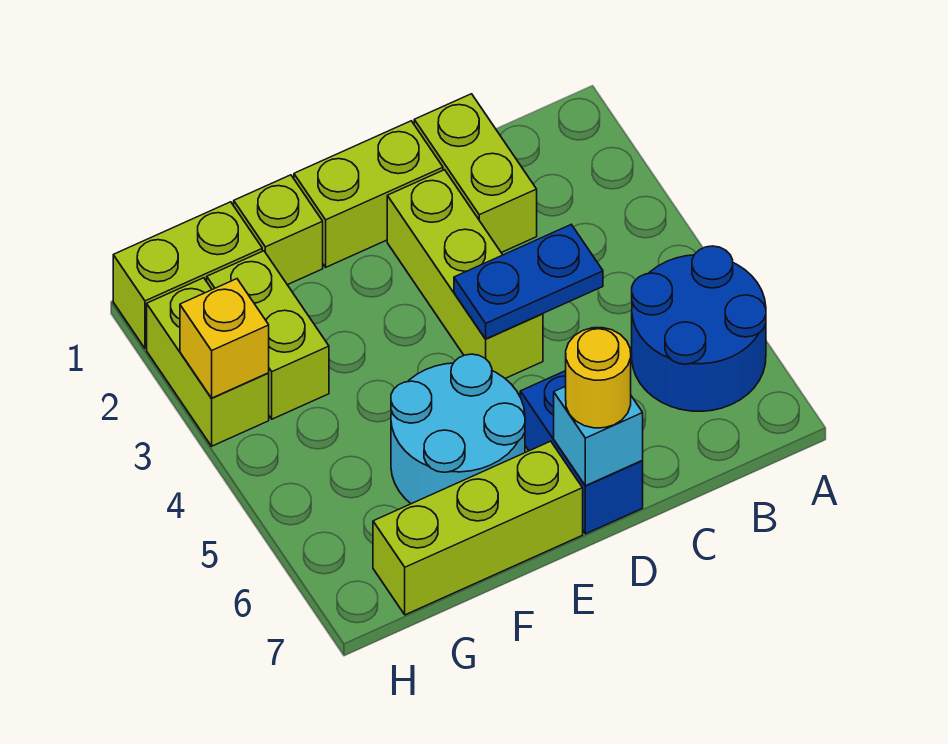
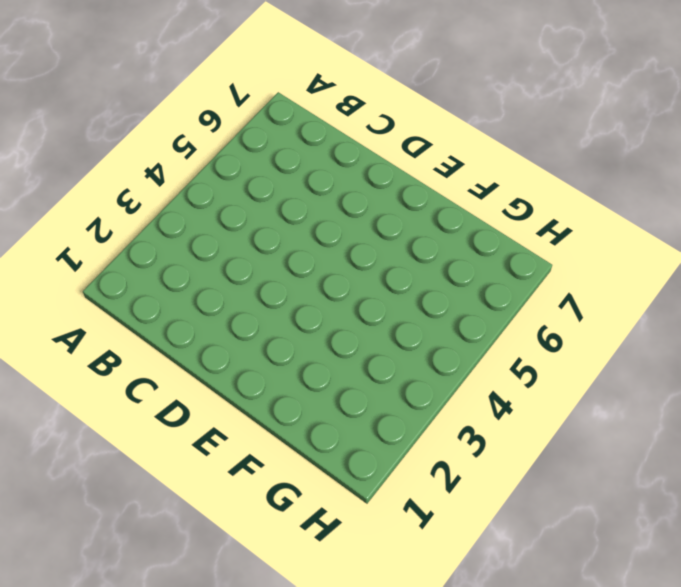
none -> blue round brick A5:B6 level 1
none -> lime brick C1:C2 level 1
none -> lime brick D1:E1 level 1

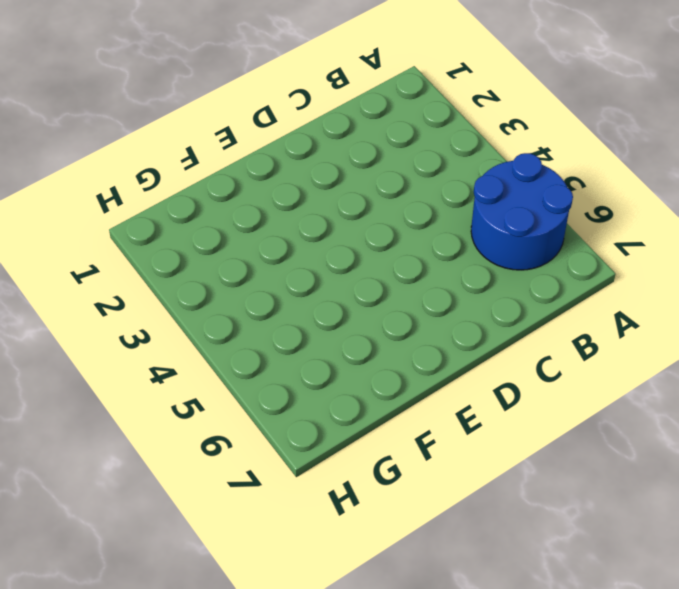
none -> lime brick C1:C2 level 1
none -> lime brick D1:E1 level 1
none -> lime brick D2:D4 level 1

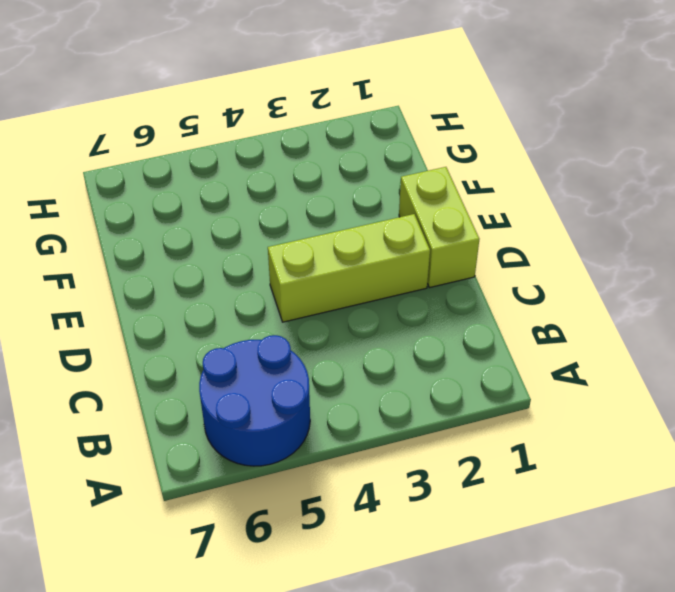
none -> lime brick C1:C2 level 1
none -> blue brick D6:D7 level 1
none -> cyan round brick E5:F6 level 1

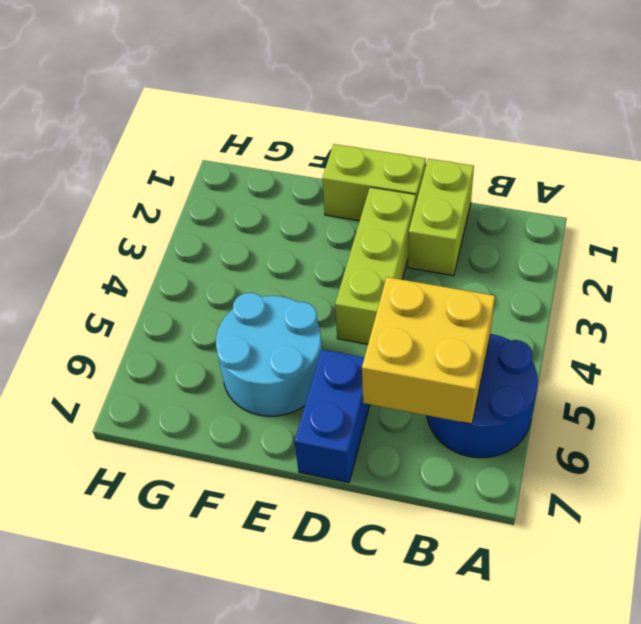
yellow brick B5:C6 level 2 -> none
none -> lime brick E7:G7 level 1
none -> lime brick F1 level 1
none -> lime brick G1:H1 level 1

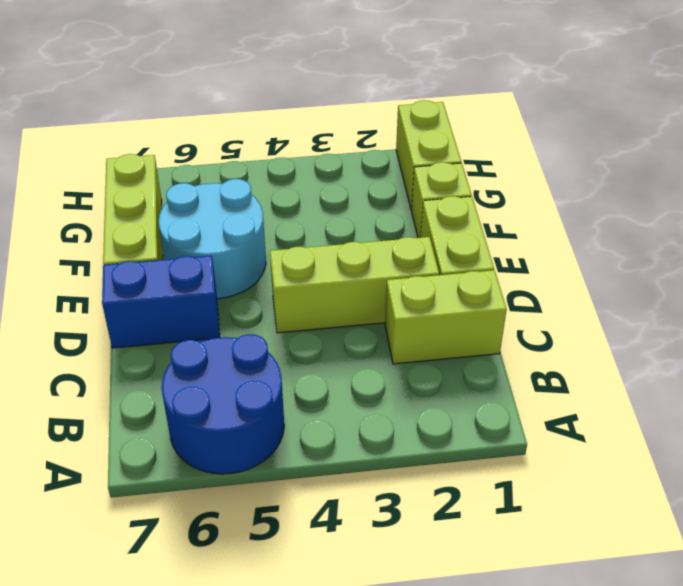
none -> lime brick G2:G3 level 1
none -> lime brick H2:H3 level 1
none -> blue plate C4:D4 level 2

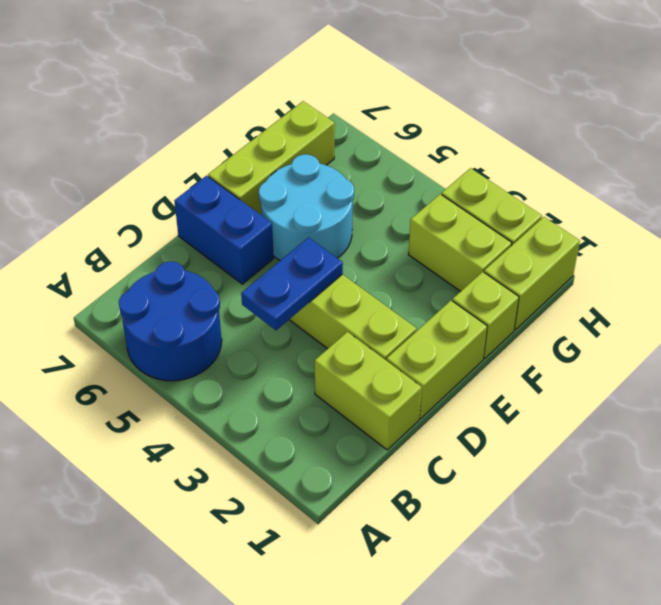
none -> cyan brick D7 level 2
none -> yellow brick H3 level 2
none -> yellow round brick D7 level 3

